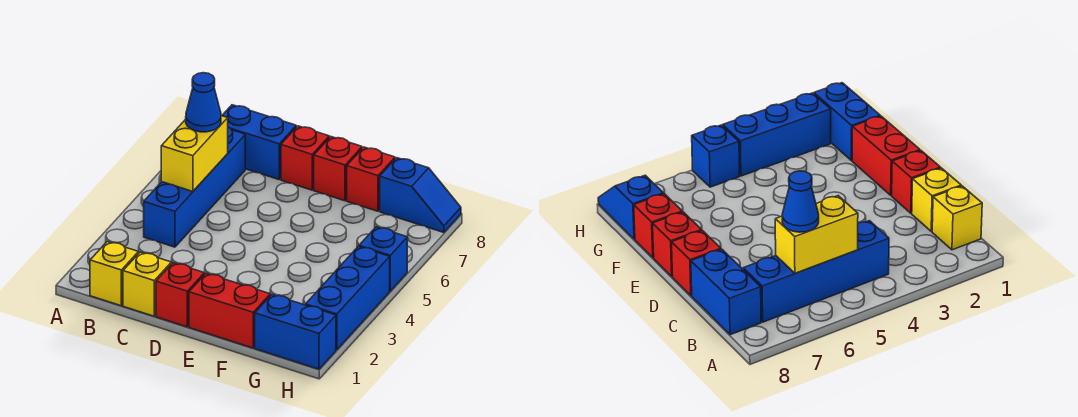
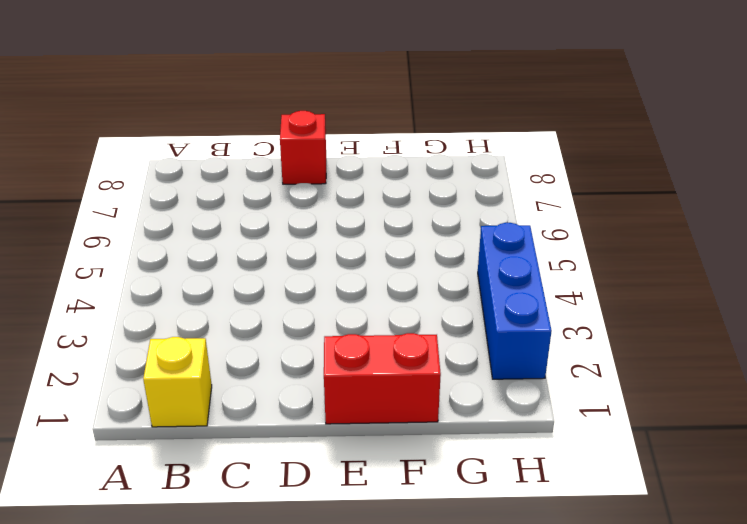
none -> blue brick B4:B7 level 1
none -> blue brick B8:C8 level 1
none -> yellow brick C1 level 1

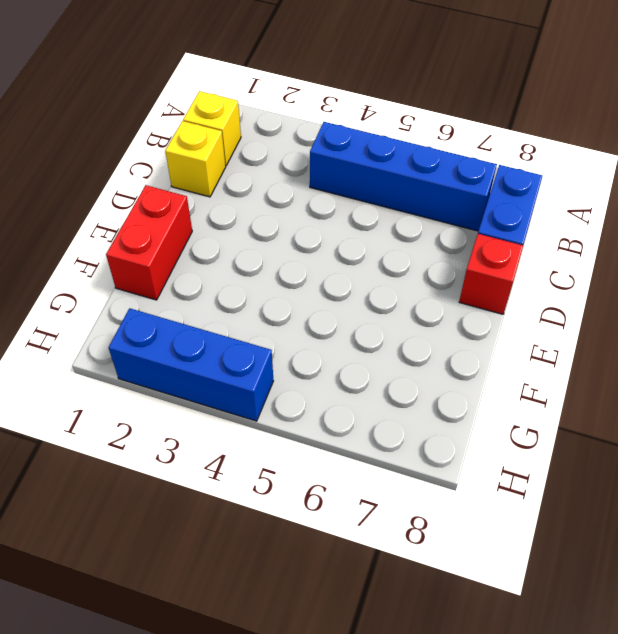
none -> red brick D1 level 1
none -> red brick E8 level 1
none -> red brick F8 level 1

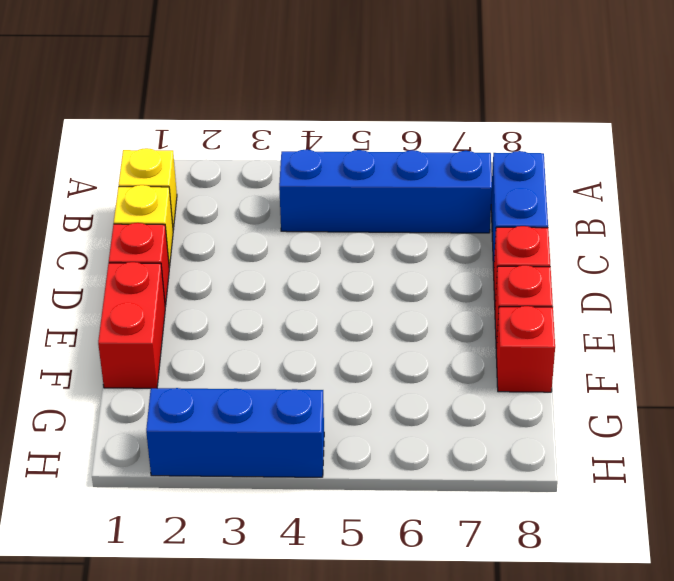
none -> blue brick G1:H1 level 1
none -> blue slope G8:H8 level 1 top G
none -> blue brick H5 level 1

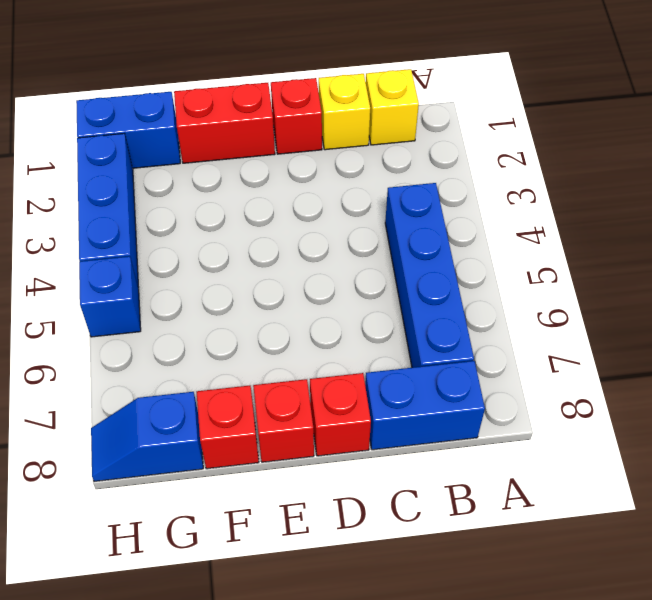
none -> yellow brick B5:B6 level 2
none -> blue cone B6 level 3

